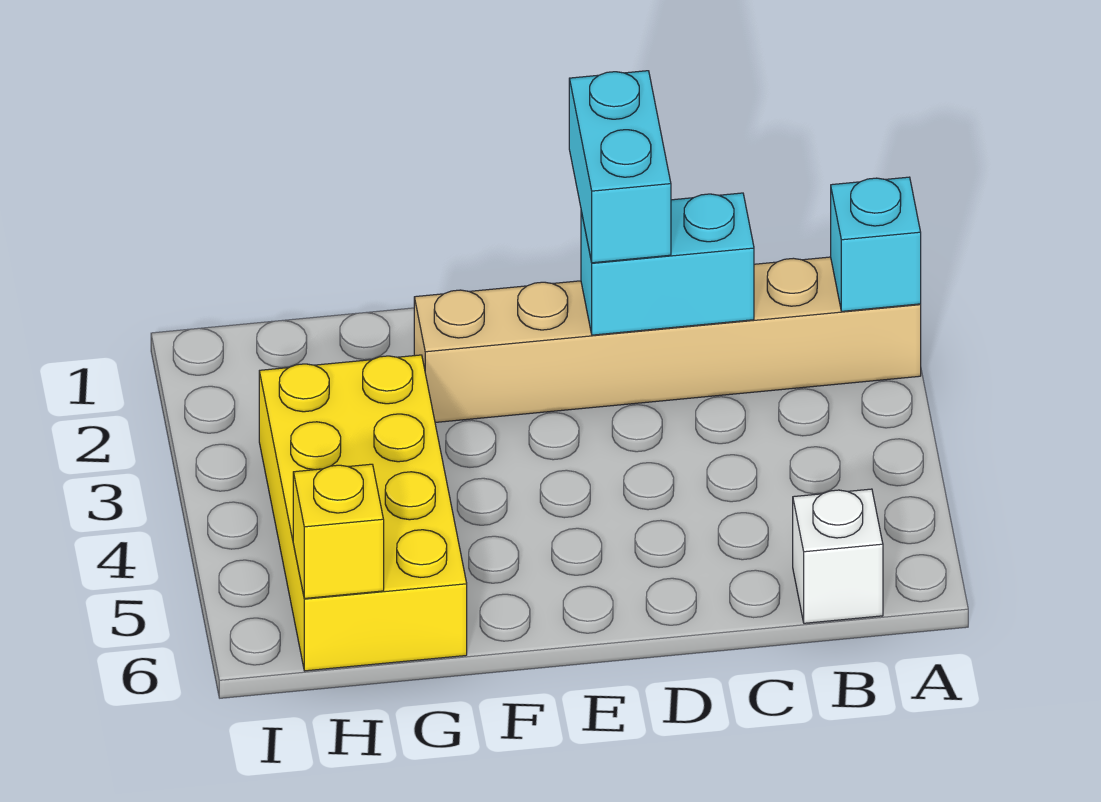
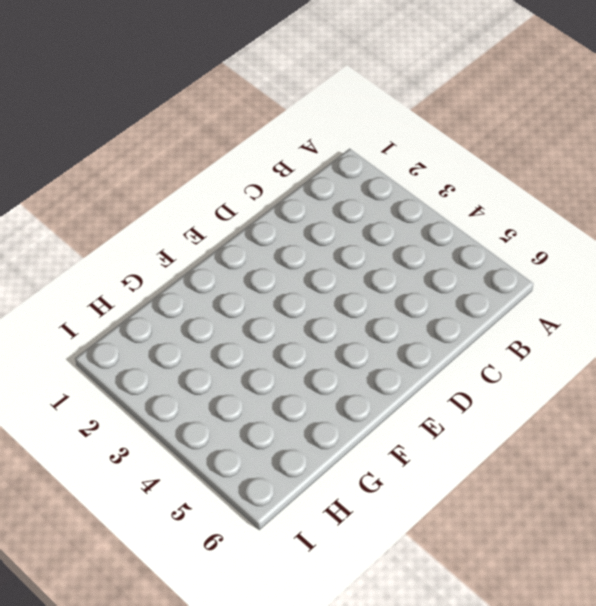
none -> tan brick A2:F2 level 1
none -> white brick B6 level 1

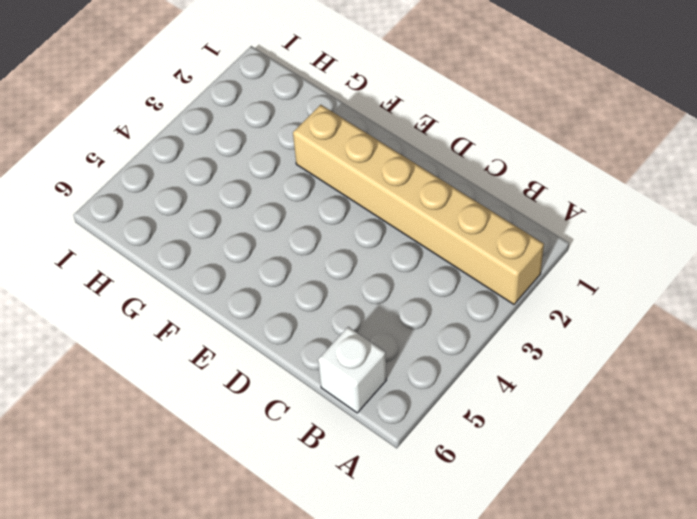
none -> yellow brick G3:H6 level 1
none -> cyan brick A2 level 2

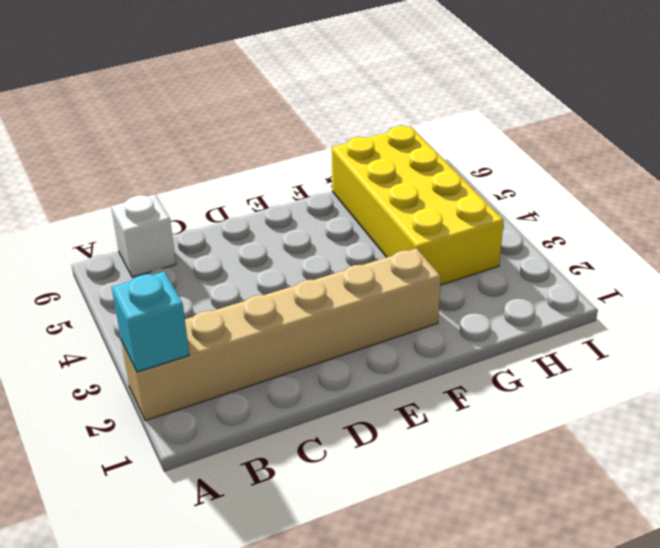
none -> cyan brick C2:D2 level 2
none -> yellow brick H6 level 2

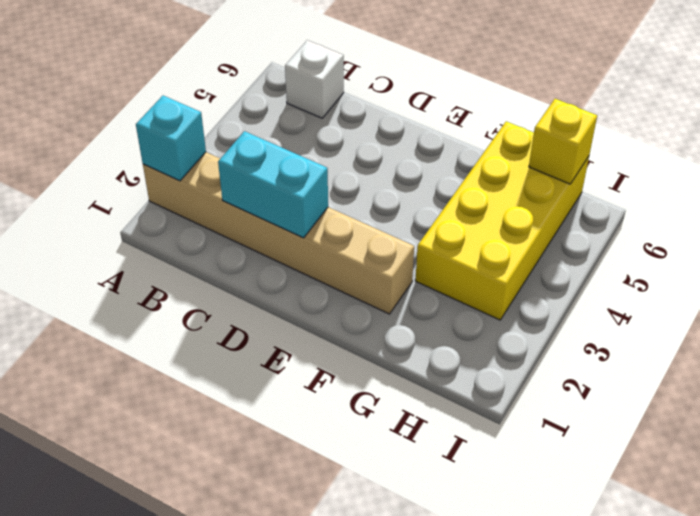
none -> cyan brick D1:D2 level 3

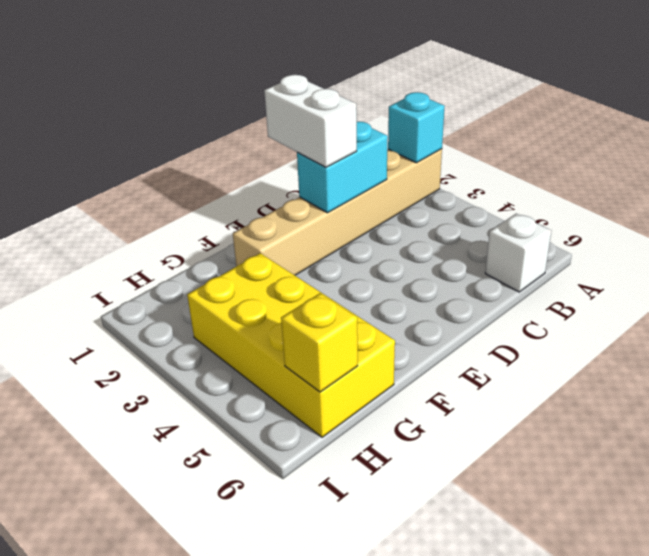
white brick D1:D2 level 3 -> cyan brick D1:D2 level 3

